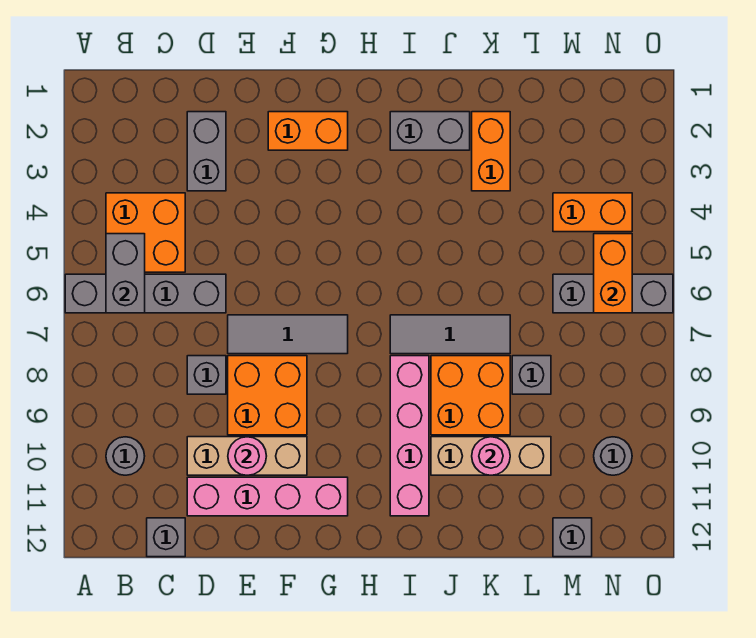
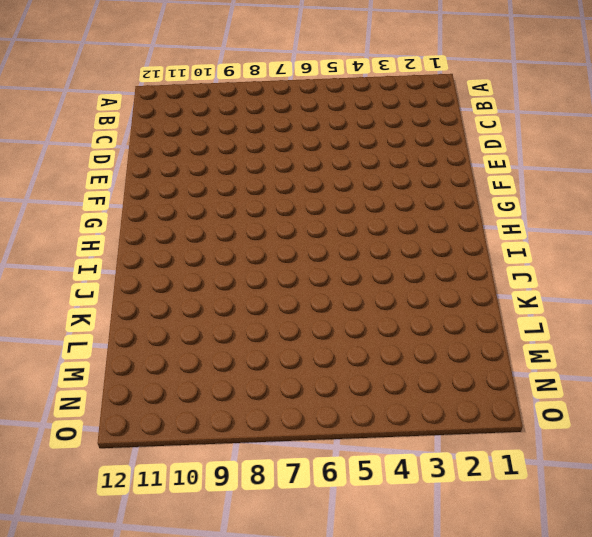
none -> grey brick A6:D6 level 1
none -> orange brick B4:C5 level 1
none -> grey round brick B10 level 1

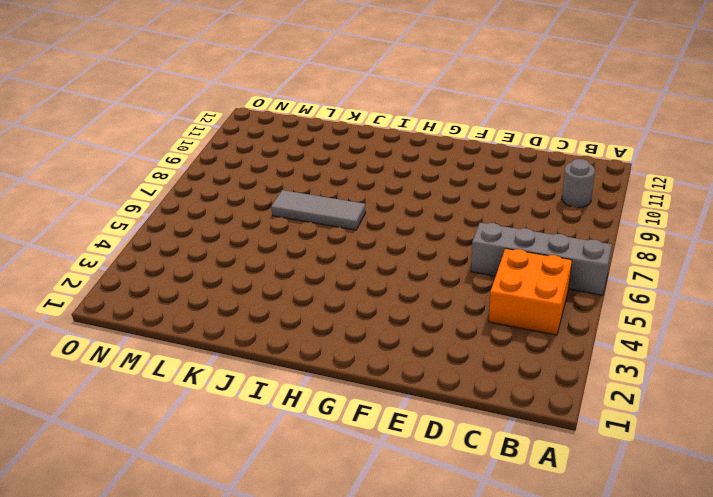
none -> grey brick C12 level 1
none -> grey brick D2:D3 level 1
none -> grey brick D8 level 1

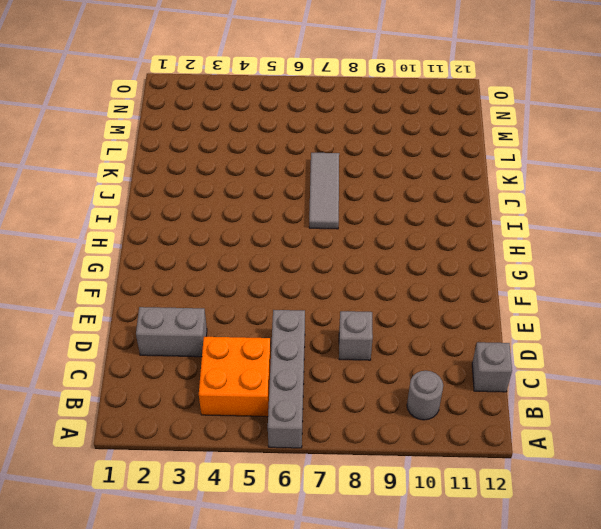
none -> tan brick D10:F10 level 1
none -> pink brick D11:G11 level 1
none -> grey tile E7:G7 level 1

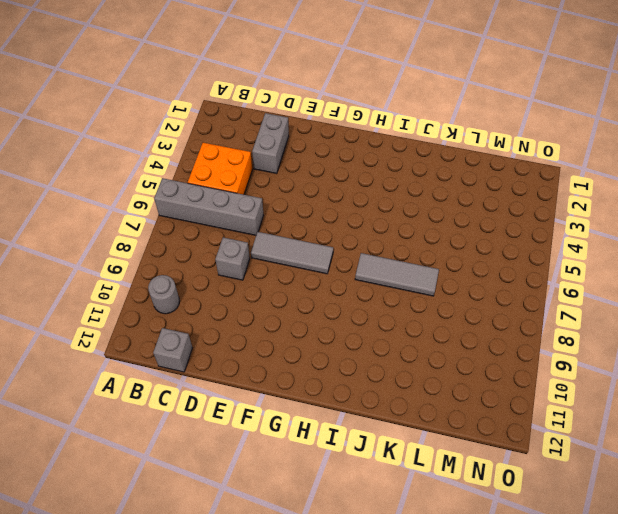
none -> tan brick D10:F10 level 1
none -> pink brick D11:G11 level 1
none -> orange brick E8:F9 level 1

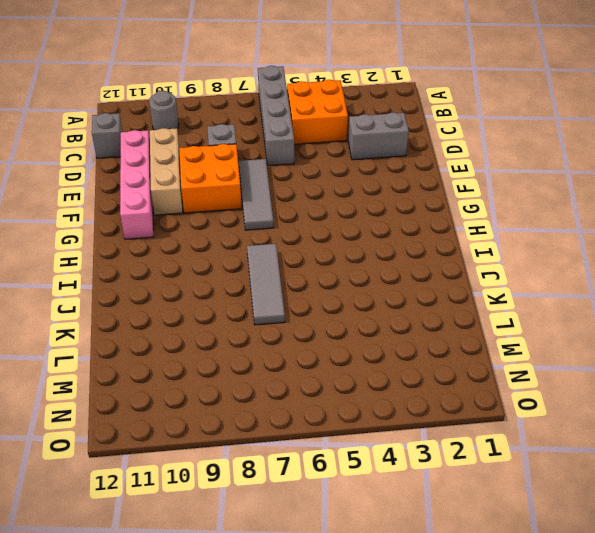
none -> orange brick F2:G2 level 1
none -> grey brick I2:J2 level 1
none -> pink brick I8:I11 level 1

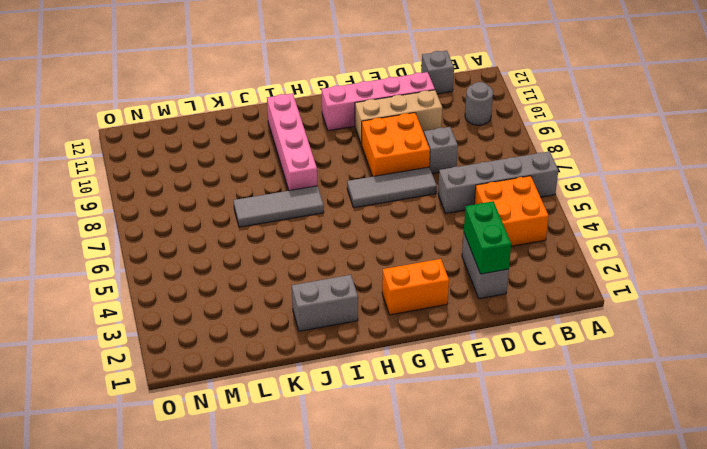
green brick D2:D3 level 2 -> none
none -> orange brick J8:K9 level 1
none -> tan brick J10:L10 level 1
none -> orange brick K2:K3 level 1

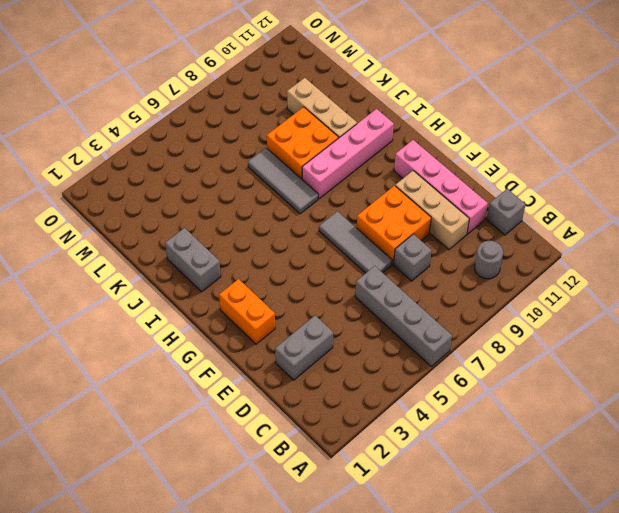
none -> orange brick B4:C5 level 1
none -> orange brick K2:K3 level 1
none -> grey brick L8 level 1

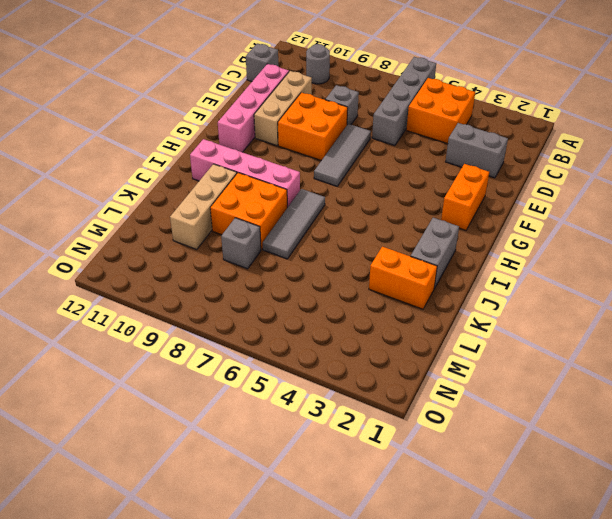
none -> orange brick M4:N4 level 1
none -> grey brick M6:O6 level 1
none -> grey brick M12 level 1

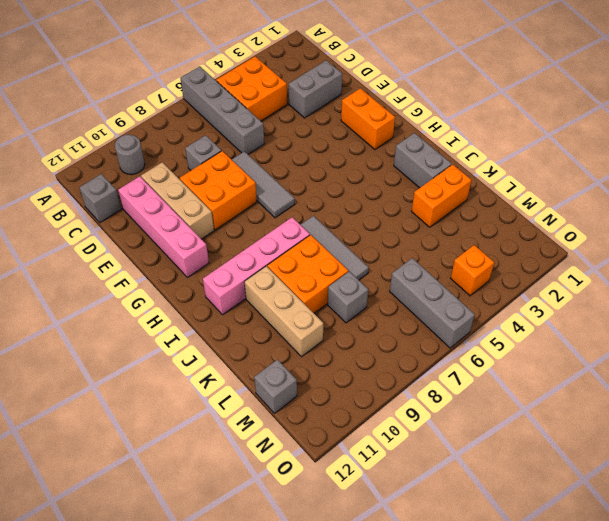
orange brick N4 level 1 -> orange brick M4:N4 level 1
none -> grey round brick N10 level 1
none -> grey brick B5:B6 level 2
none -> pink round brick E10 level 2

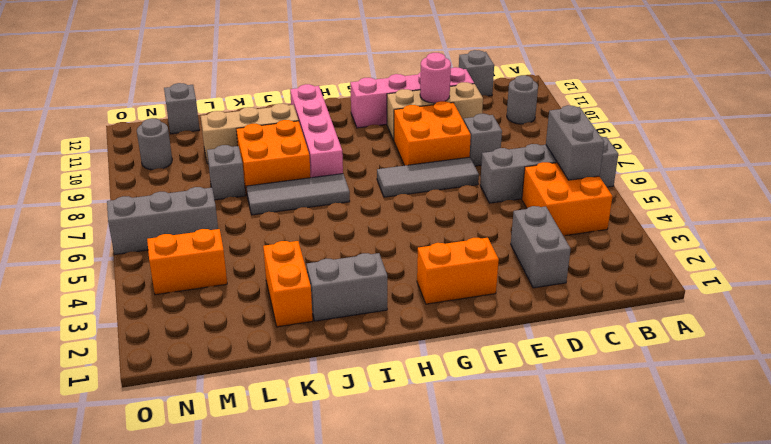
none -> pink round brick K10 level 2
none -> orange brick N5:N6 level 2

